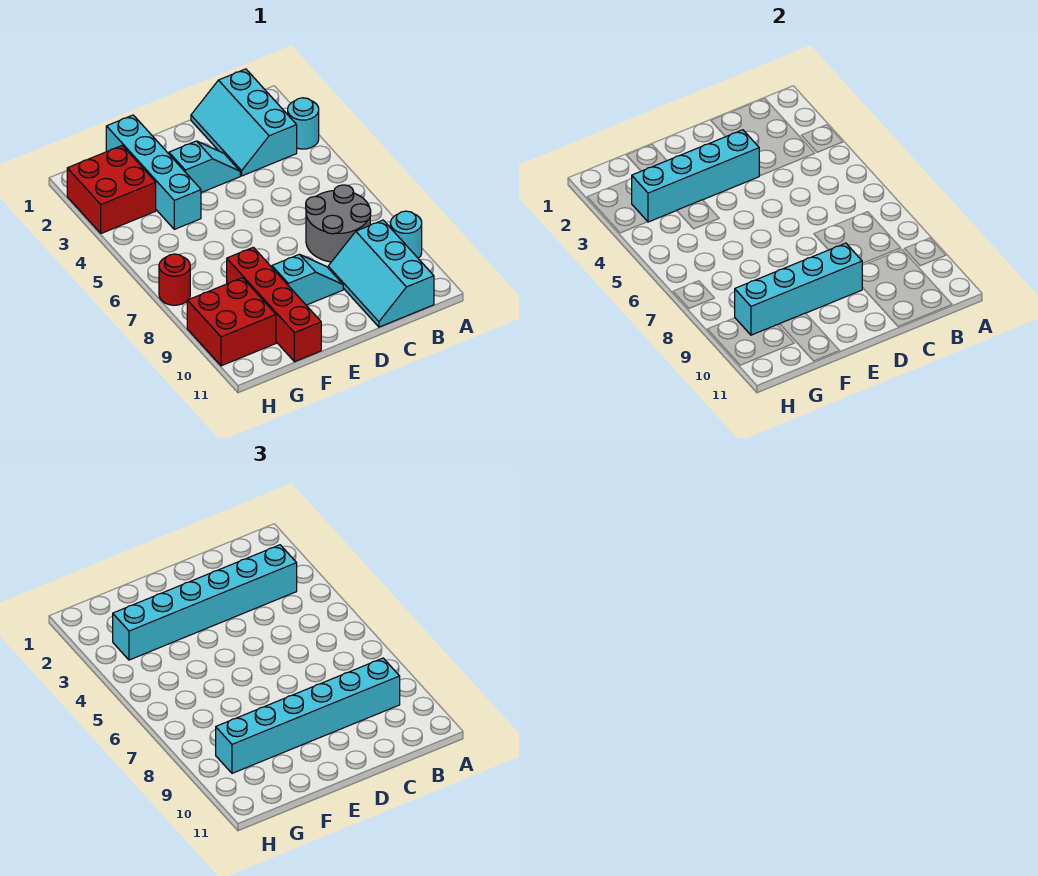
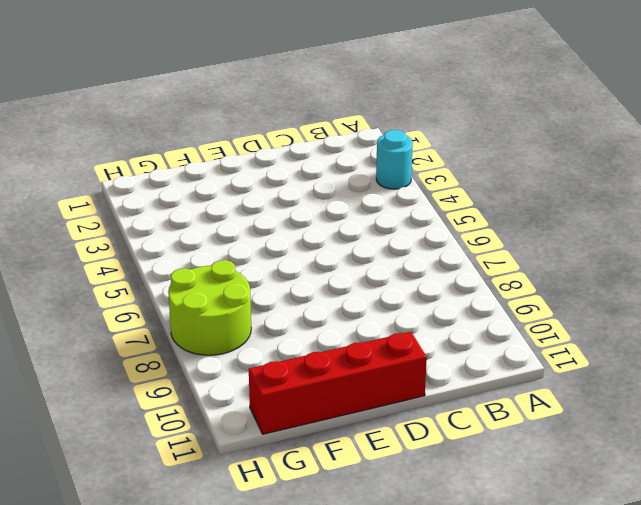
red brick D11:G11 level 1 -> red brick F8:F11 level 1
lime round brick G7:H8 level 1 -> red round brick H7 level 1
none -> cyan round brick A9 level 1
none -> cyan slope B1:C3 level 1 top B
none -> grey round brick B7:C8 level 1

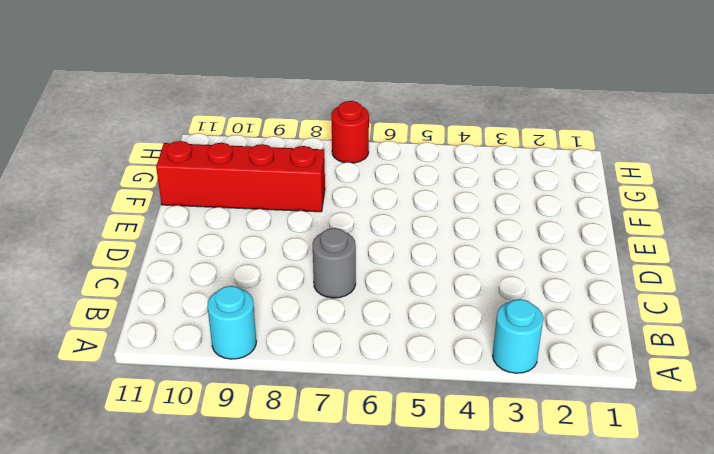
grey round brick C7 level 1 -> grey round brick B7:C8 level 1
none -> cyan slope B1:C3 level 1 top B
none -> cyan slope B9:C11 level 1 top B
none -> cyan slope D3:E3 level 1 top E

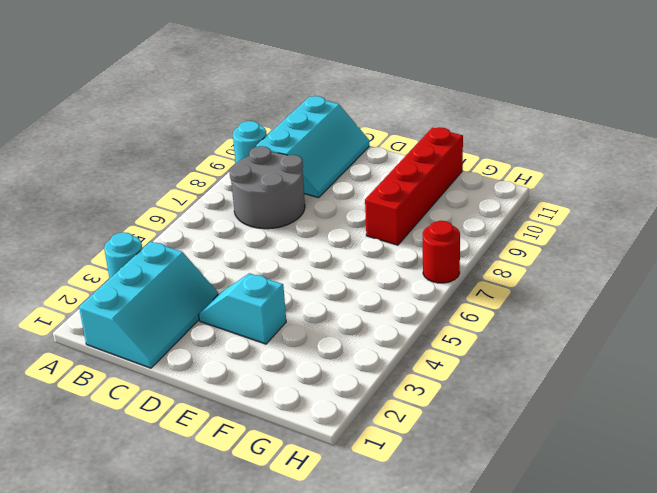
none -> cyan slope D9:E9 level 1 top E
none -> cyan brick F1:F4 level 1
none -> red brick G2:H3 level 1

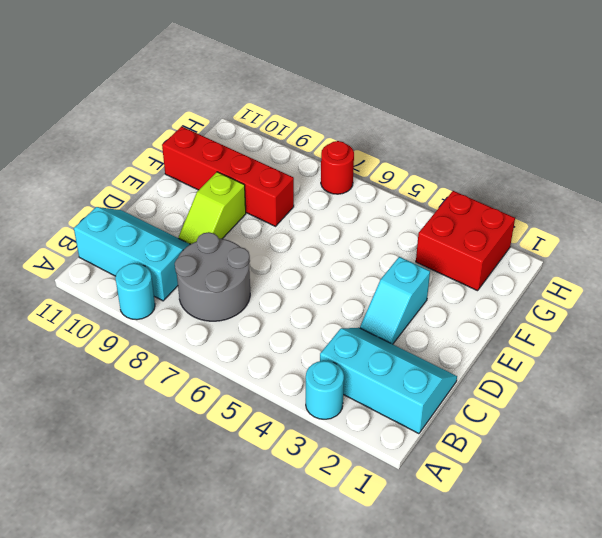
lime slope D9:E9 level 1 top E -> cyan slope D9:E9 level 1 top E
none -> cyan brick F1:F4 level 1
none -> red brick G9:H10 level 1
none -> cyan brick D3:G3 level 2

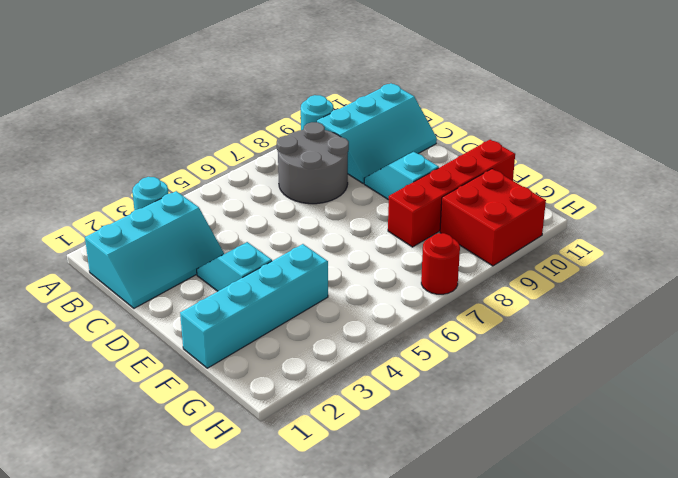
none -> red brick G2:H3 level 1
none -> cyan brick D3:G3 level 2
none -> cyan brick D9:G9 level 2

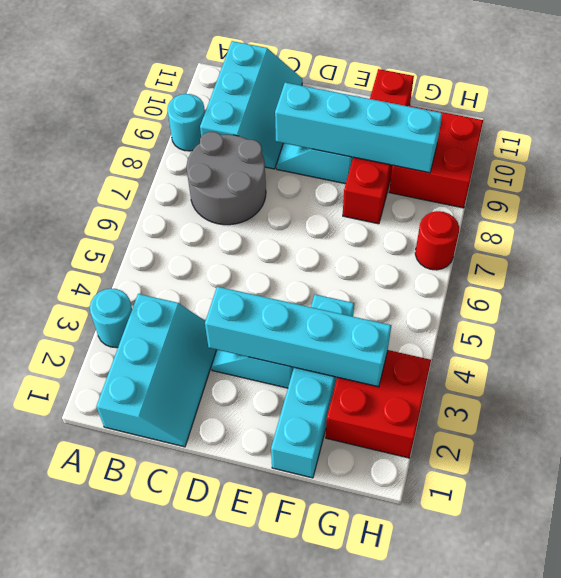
none -> cyan brick B3:G3 level 3
none -> cyan brick B9:G9 level 3

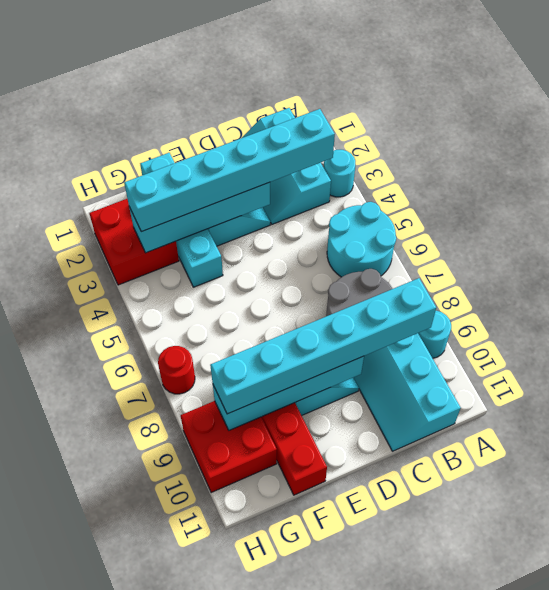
cyan round brick A5:B6 level 1 -> none

